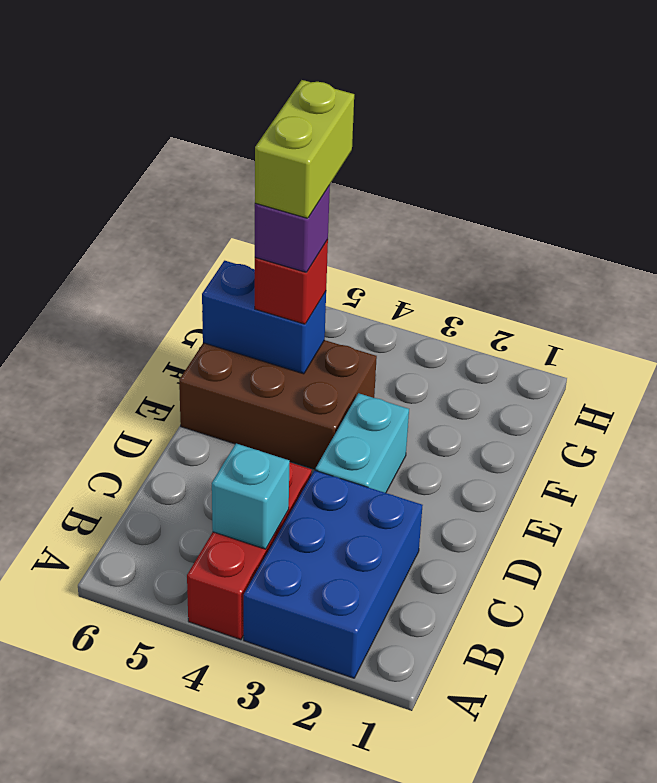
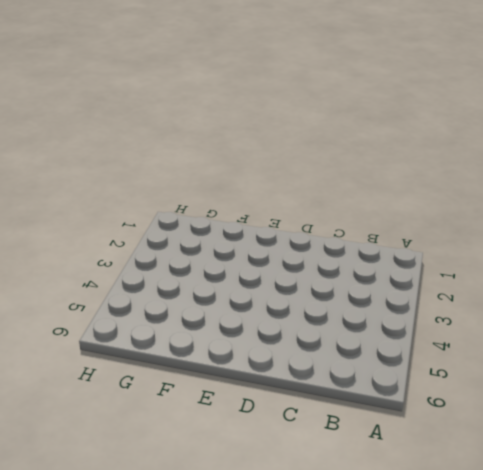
none -> blue brick A2:C3 level 1
none -> red brick A4:C4 level 1

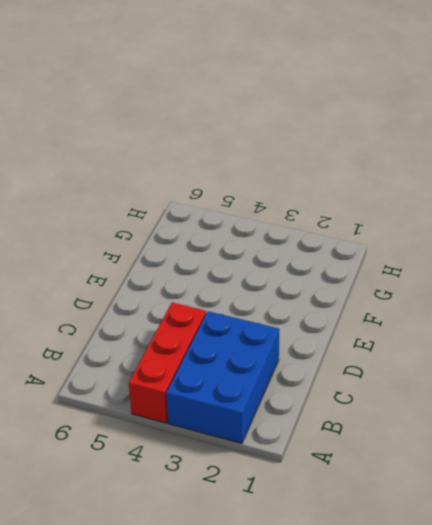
none -> cyan brick D3:E3 level 1
none -> brown brick E4:F6 level 1

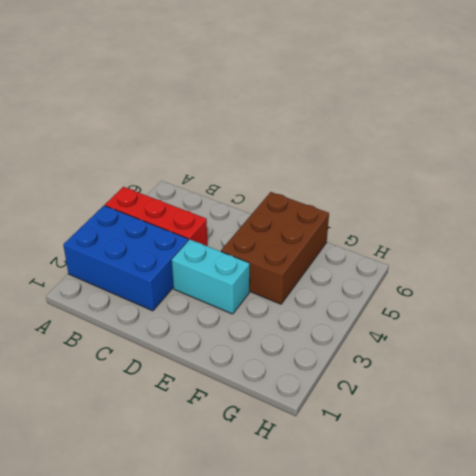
none -> cyan brick B4 level 2
none -> blue brick F5:F6 level 2

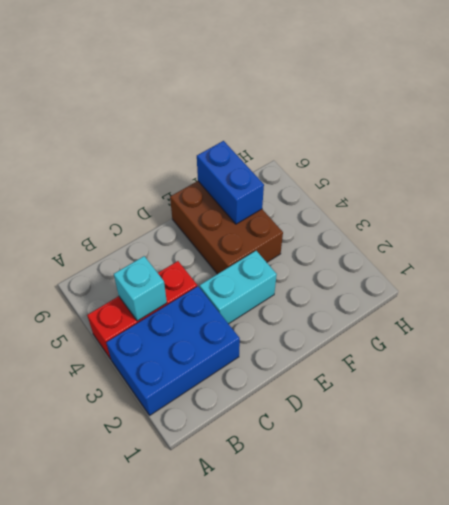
none -> red brick F5 level 3
none -> purple brick F5 level 4

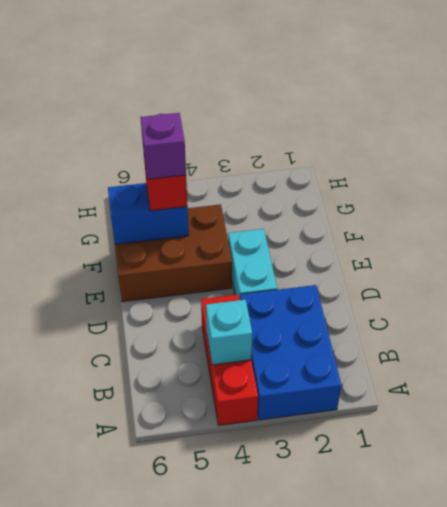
none -> lime brick F5:G5 level 5

